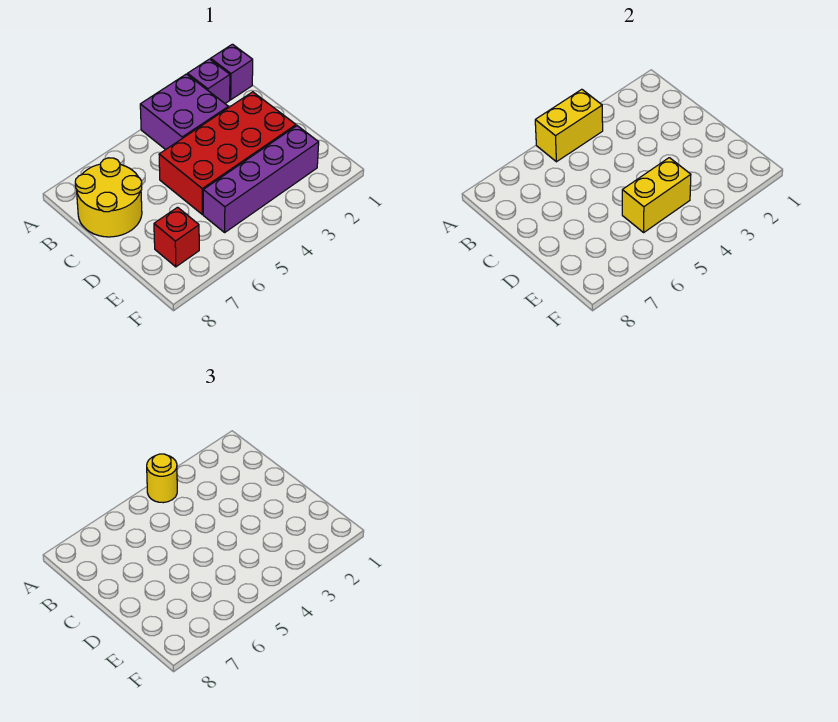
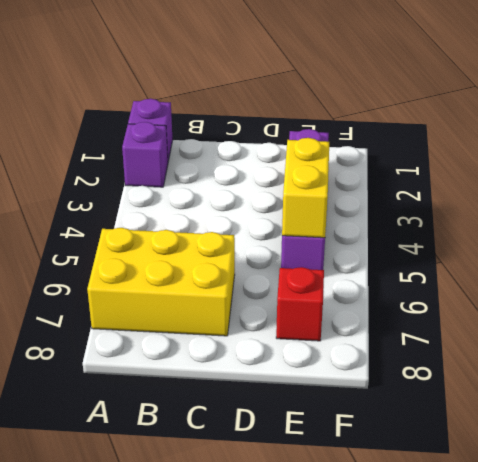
yellow brick A6:C7 level 1 -> yellow round brick B7:C8 level 1
none -> purple brick A3:B4 level 1
none -> red brick C2:D5 level 1

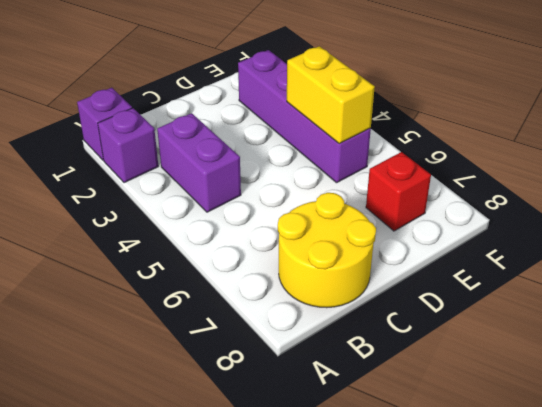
purple brick B3:B4 level 1 -> purple brick A3:B4 level 1
none -> red brick C2:D5 level 1
none -> yellow brick A4:A5 level 2

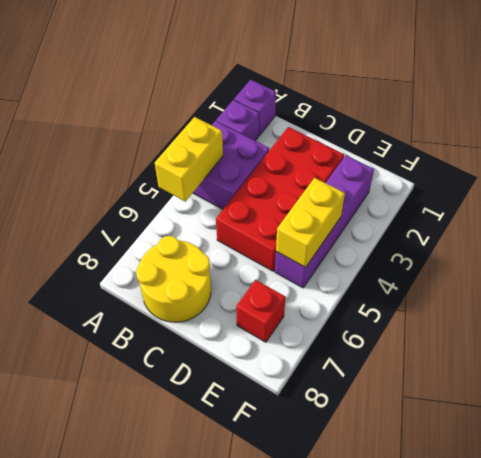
none -> yellow round brick A4 level 3

